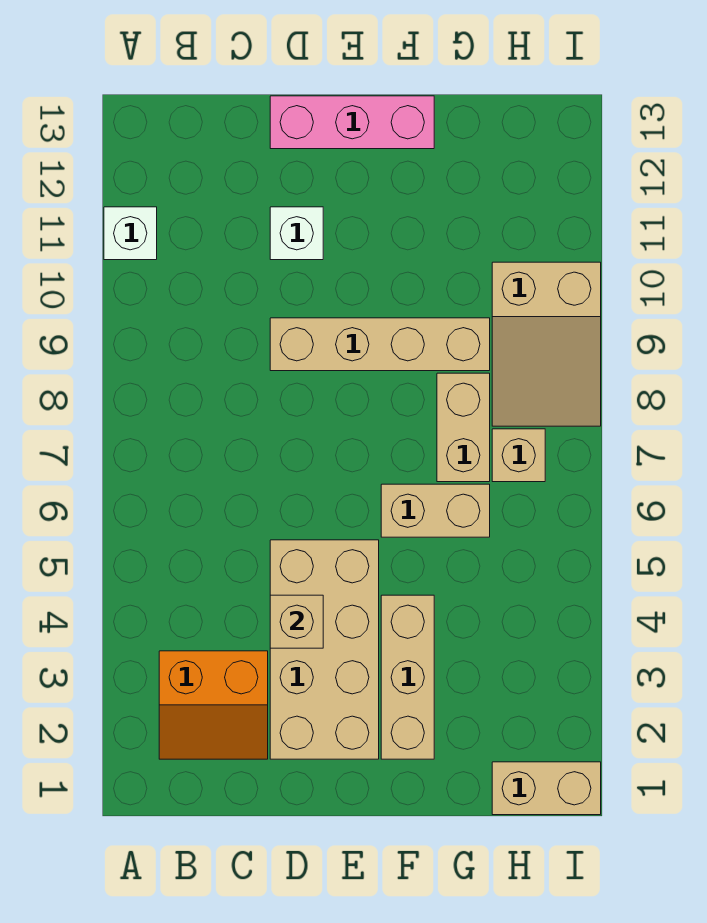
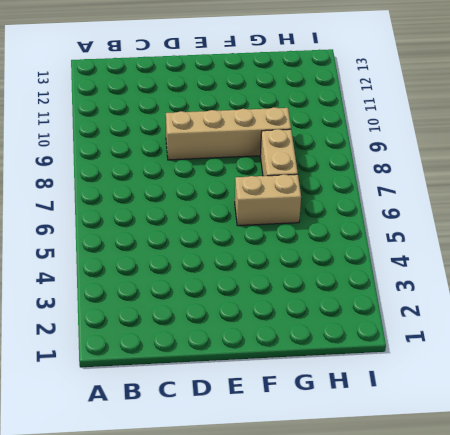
none -> white brick A11 level 1
none -> orange slope B2:C3 level 1 top 3
none -> tan brick D2:E5 level 1

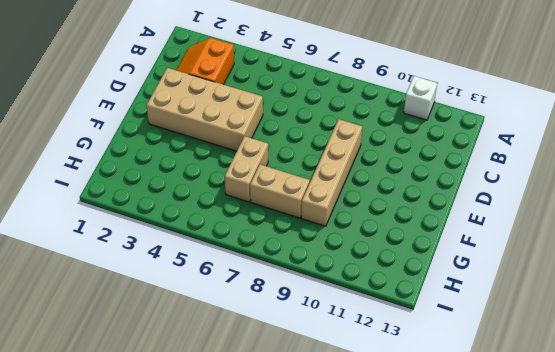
none -> white brick D11 level 1
none -> pink brick D13:F13 level 1
none -> tan brick F2:F4 level 1

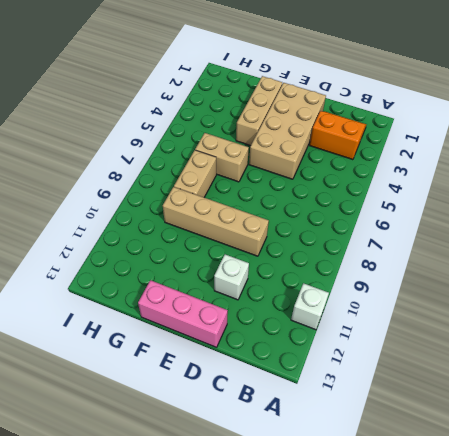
none -> tan brick H1:I1 level 1
none -> tan brick H7 level 1
none -> tan slope H8:I10 level 1 top 10

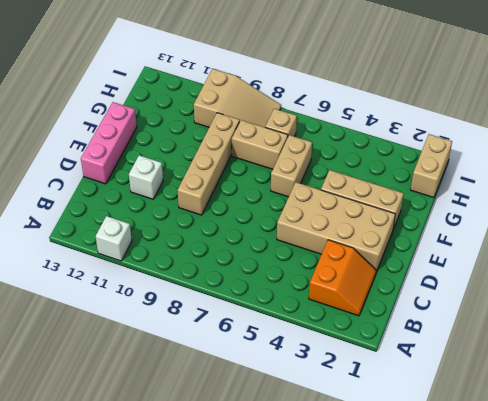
none -> tan brick D4 level 2

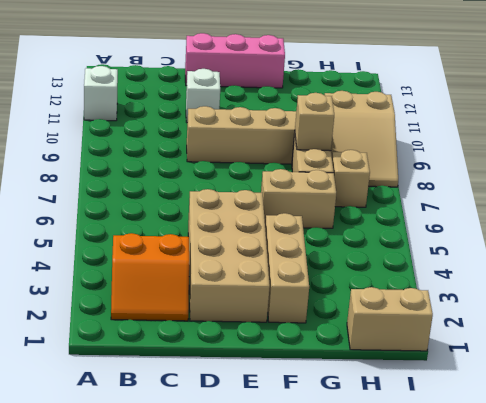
tan brick G8 level 2 -> tan brick D4 level 2

